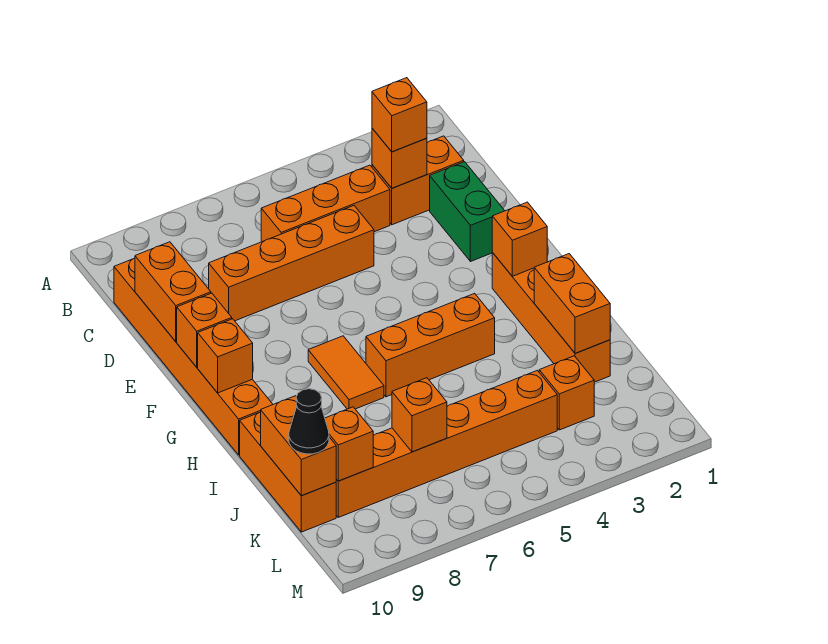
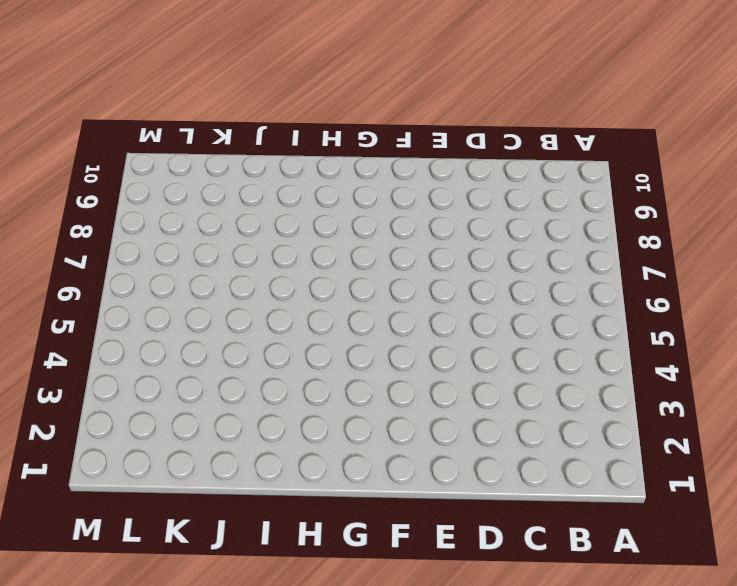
none -> orange brick C2:C3 level 1
none -> orange brick C4:C6 level 1
none -> orange brick C10:H10 level 1

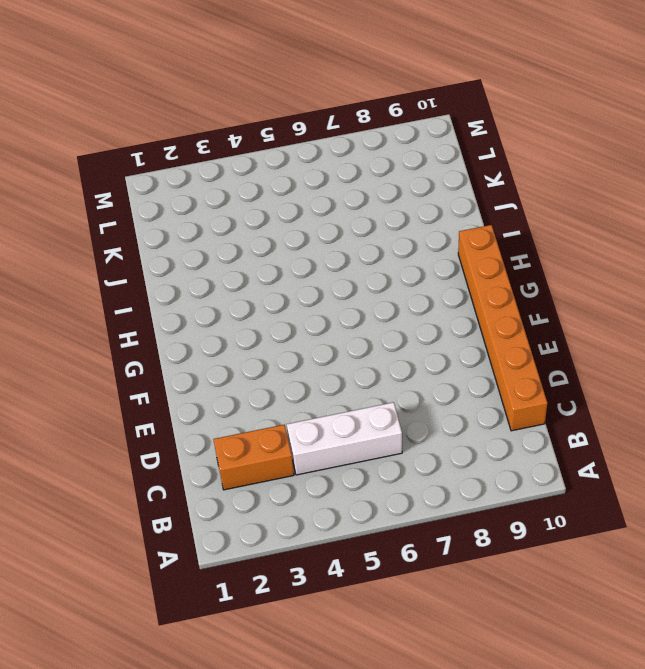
white brick C4:C6 level 1 -> orange brick C4:C6 level 1
none -> green brick D2:E2 level 1
none -> orange brick D5:D8 level 1
none -> orange brick G2:J2 level 1

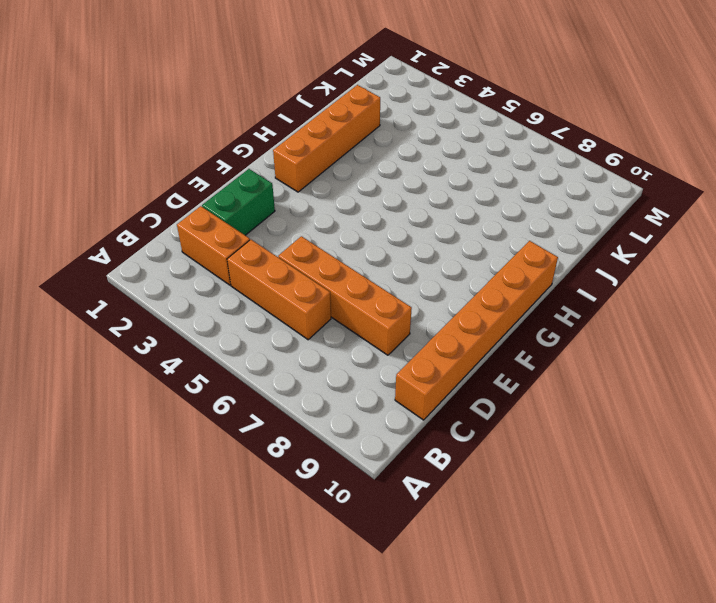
none -> orange tile G7:H7 level 1
none -> orange brick H4:H6 level 1
none -> orange brick I10:K10 level 1

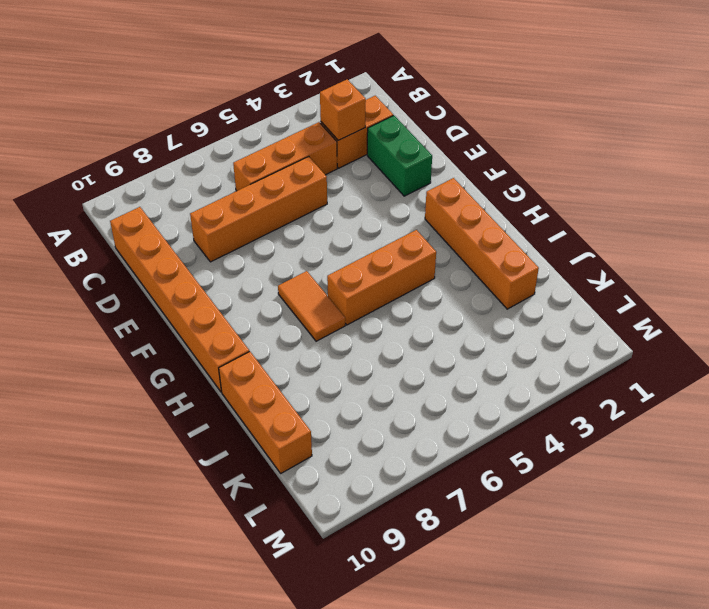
none -> orange brick K3 level 1
none -> orange brick K4:K9 level 1
none -> orange brick D10:E10 level 2

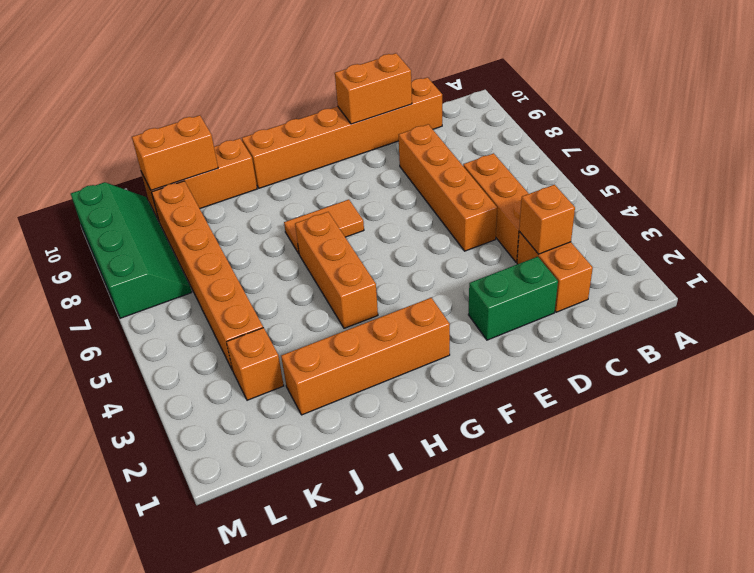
green slope L7:M10 level 1 top M -> none
none -> orange brick F10 level 2
none -> orange brick G2 level 2
none -> orange brick G10 level 2

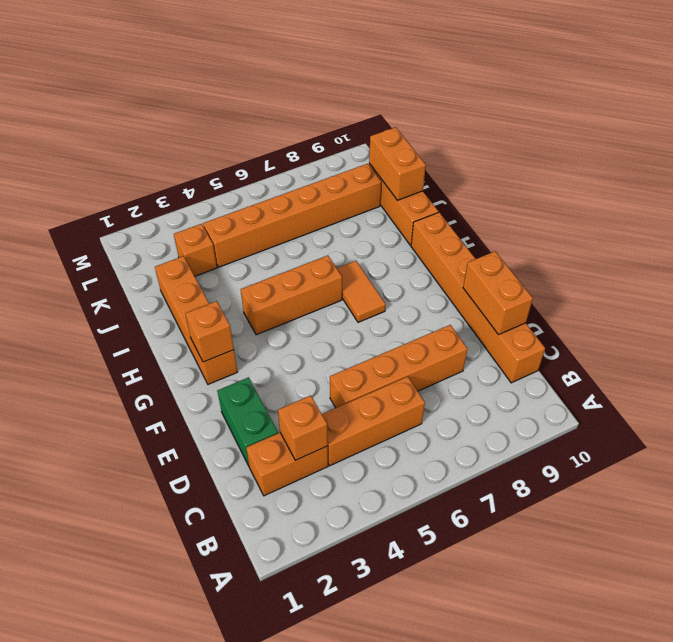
none -> orange brick F10 level 2
none -> orange brick G10 level 2
none -> orange brick I2:J2 level 2

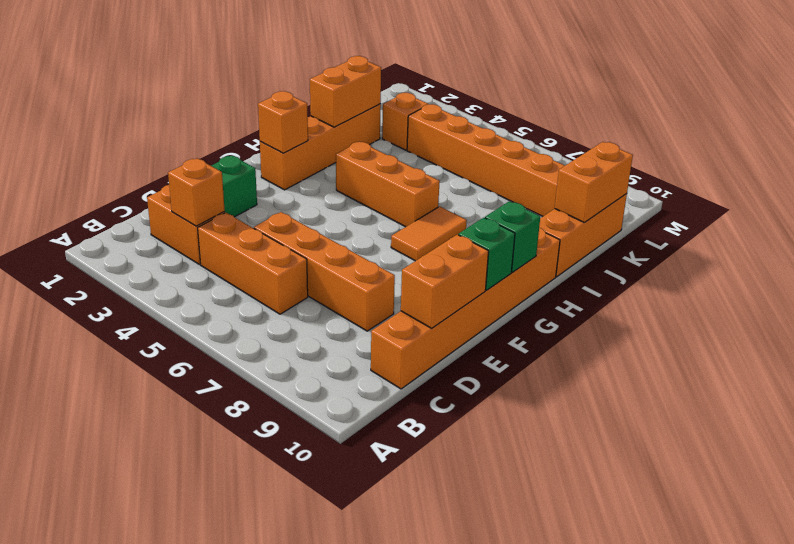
green brick F10 level 2 -> orange brick F10 level 2
green brick G10 level 2 -> orange brick G10 level 2
none -> orange brick K7 level 2
none -> orange brick K9 level 2
none -> orange brick C3 level 3

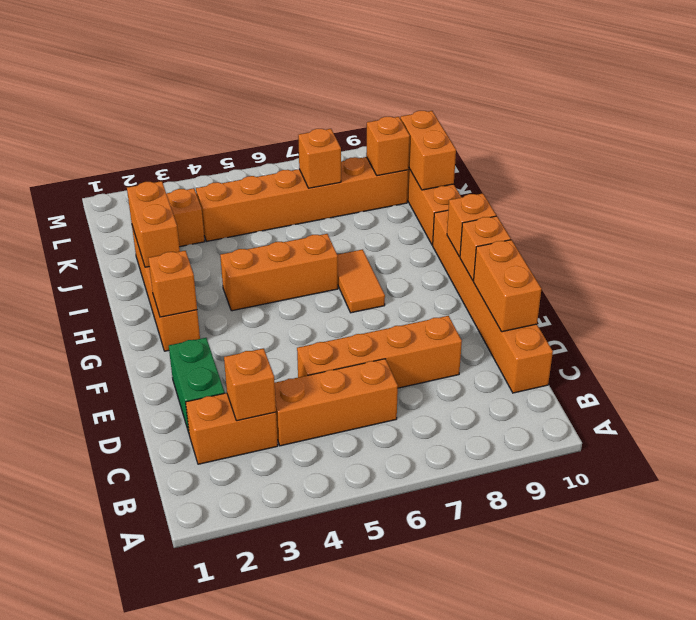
none -> orange brick C3 level 3
none -> black cone K10 level 3

